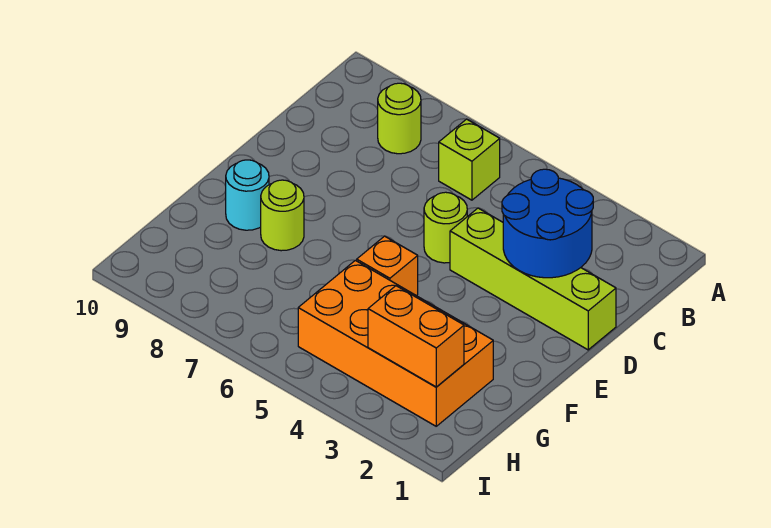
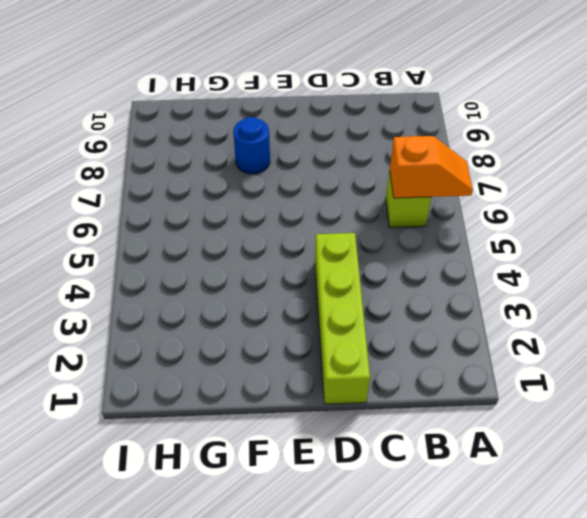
orange slope A6:B6 level 2 top B -> none
blue round brick F8 level 1 -> lime round brick F8 level 1
none -> lime round brick B8 level 1
none -> lime round brick D5 level 1

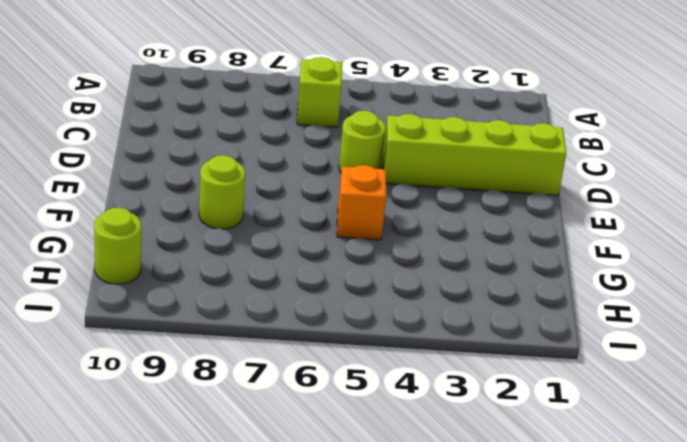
lime round brick H10 level 1 -> lime round brick B8 level 1
none -> cyan round brick F9 level 1
none -> orange brick G2:H5 level 1

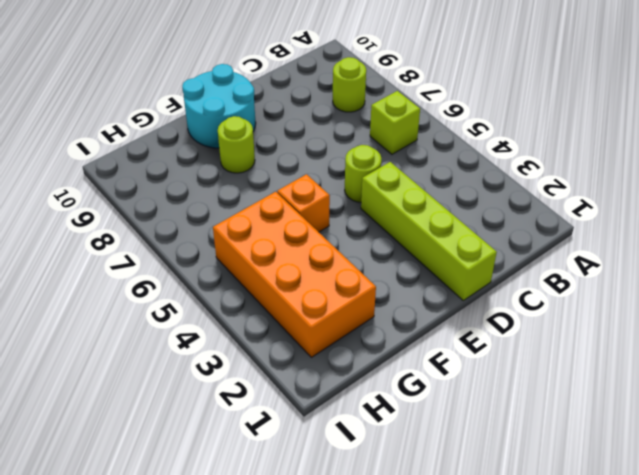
cyan round brick E9:F10 level 1 -> cyan round brick F9 level 1
none -> blue round brick C2:D3 level 2
none -> orange brick H2:H3 level 2

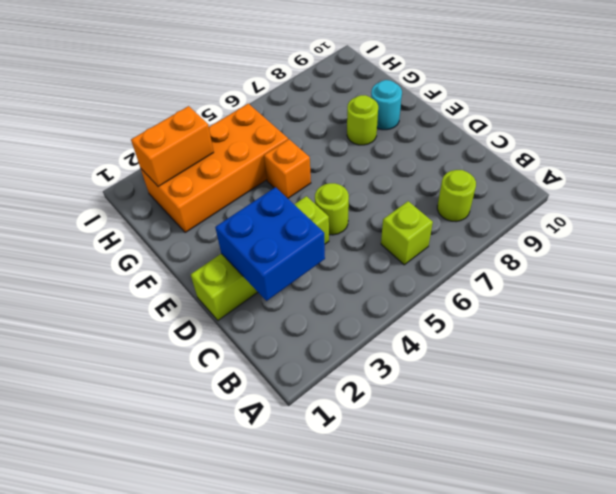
blue brick C2:D3 level 2 -> blue round brick C2:D3 level 2

